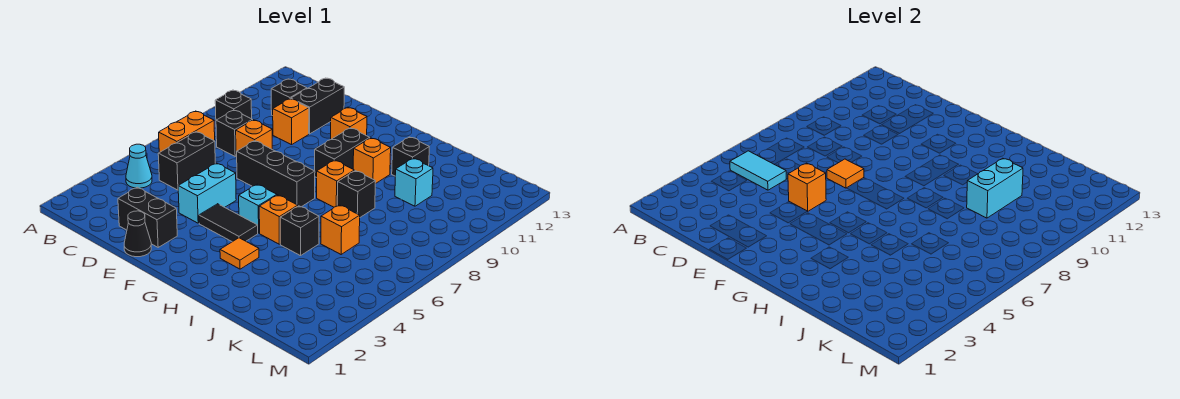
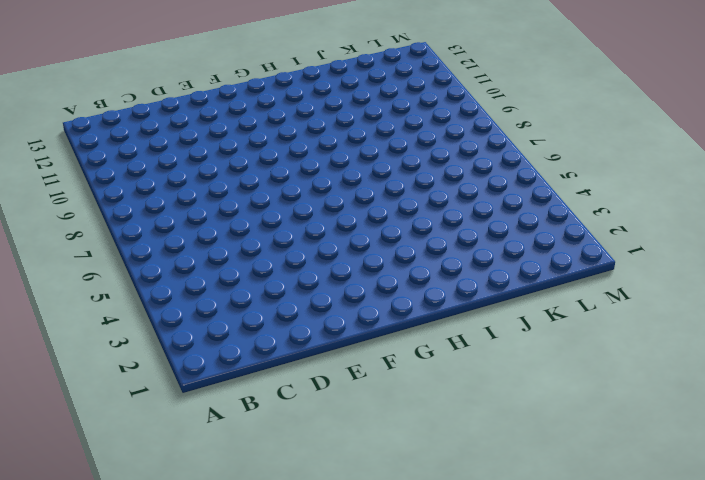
none -> cyan cone B4 level 1
none -> orange brick B6:B7 level 1
none -> black brick B9 level 1
none -> black brick C5:C6 level 1

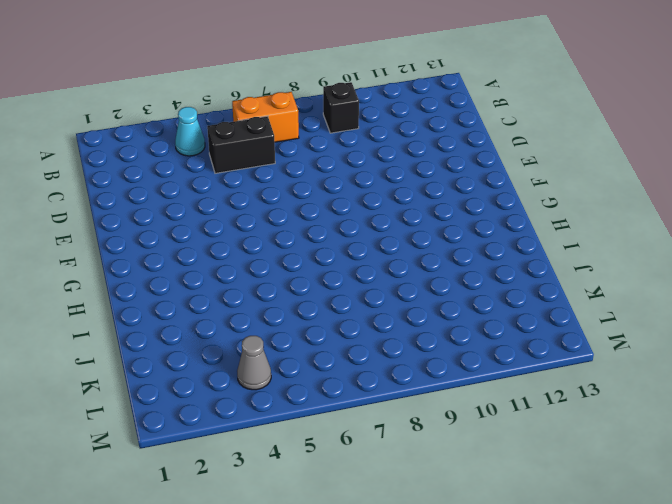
grey cone L4 level 1 -> none
none -> black brick C8 level 1
none -> black brick C11 level 1
none -> black brick D2:E2 level 1
none -> orange brick D8 level 1

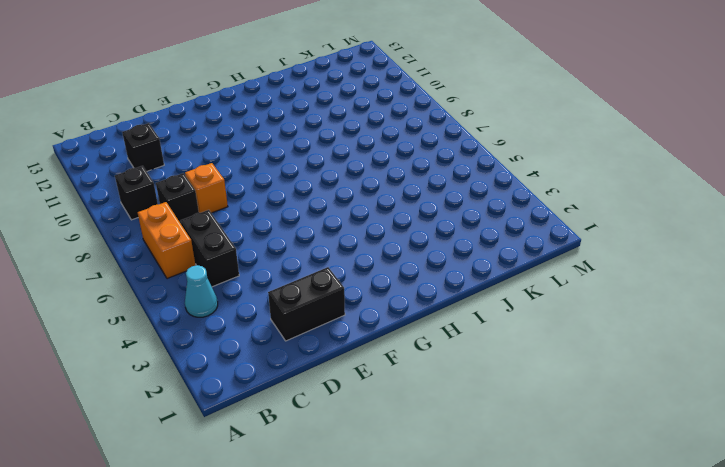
none -> orange brick D10 level 1
none -> black brick D11:D12 level 1
none -> black cone E1 level 1
none -> cyan brick E4:E5 level 1

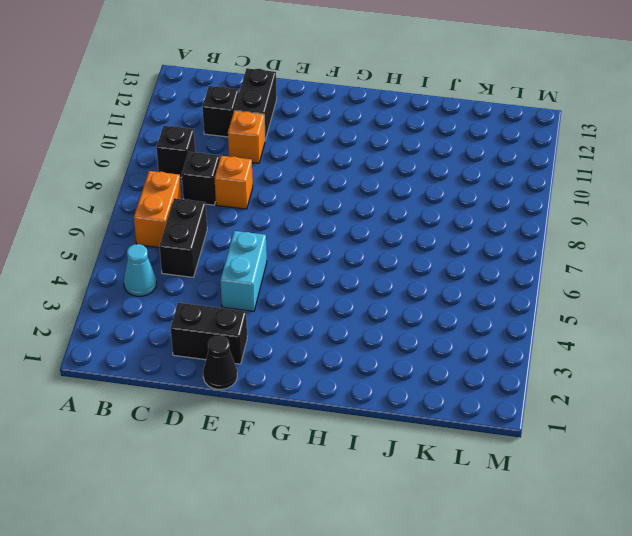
none -> black brick E7:G7 level 1
none -> black tile F4:G4 level 1
none -> orange brick F11 level 1
none -> cyan brick G5 level 1

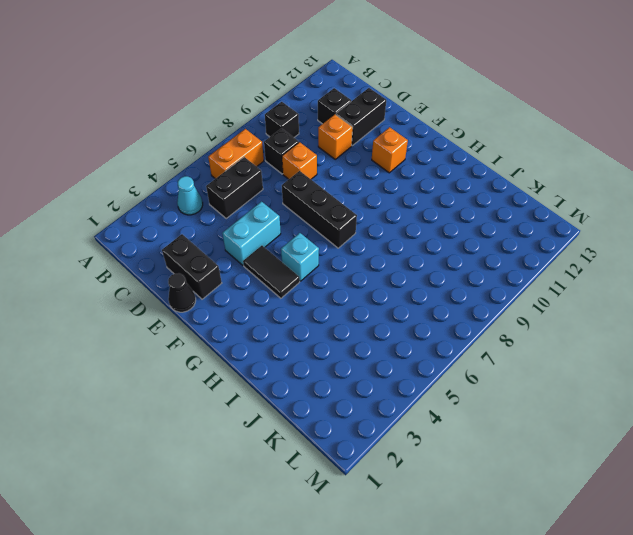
none -> black brick G9:G10 level 1
none -> orange tile H3 level 1
none -> orange brick H5 level 1
none -> orange brick H8 level 1

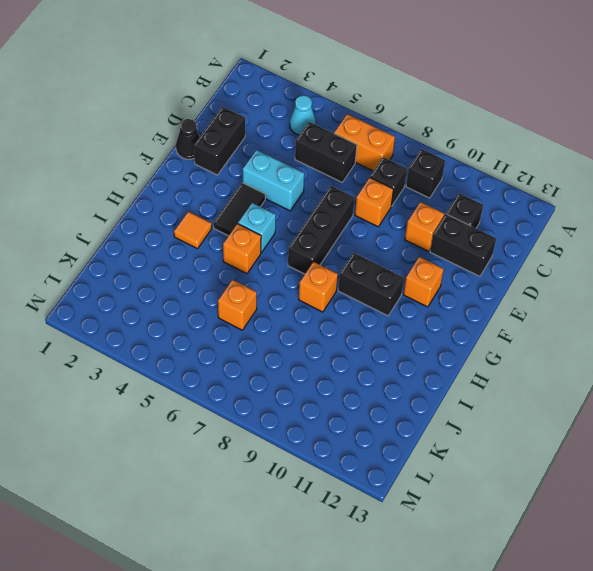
none -> orange brick H10 level 1
none -> black brick I5 level 1
none -> black brick I8 level 1
none -> black brick I11 level 1

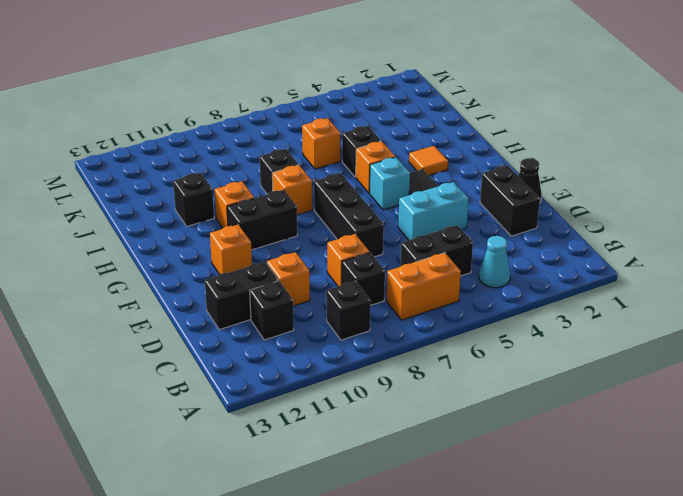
none -> cyan brick J10 level 1
none -> cyan tile B5:C5 level 2
none -> orange brick E5 level 2
none -> orange tile E7 level 2

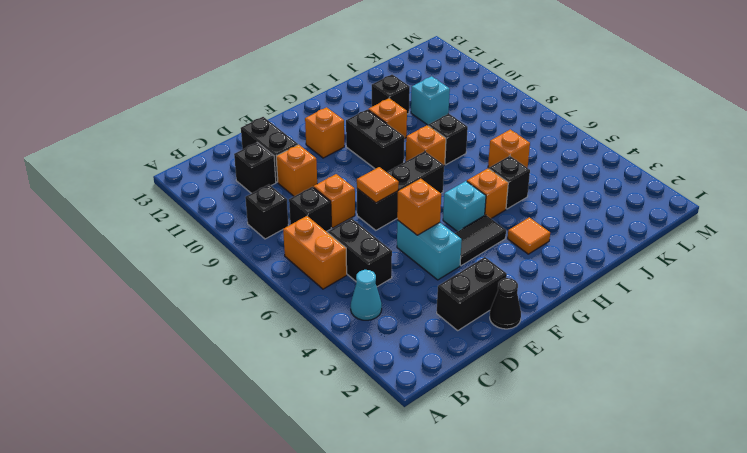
none -> cyan tile B5:C5 level 2
none -> cyan brick J9:J10 level 2

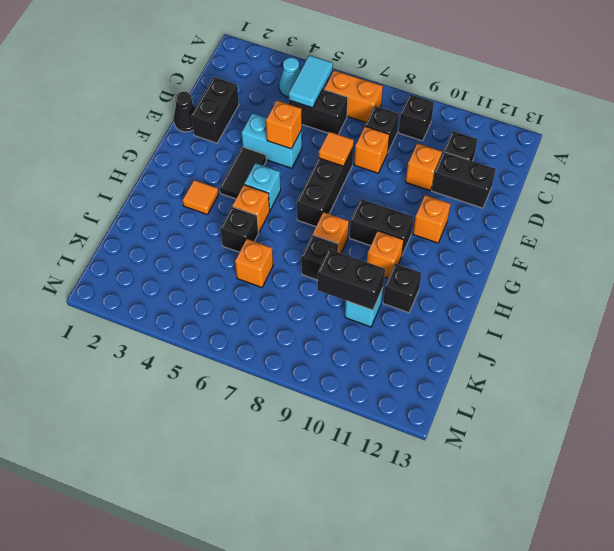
black brick J9:J10 level 2 -> cyan brick J9:J10 level 2

